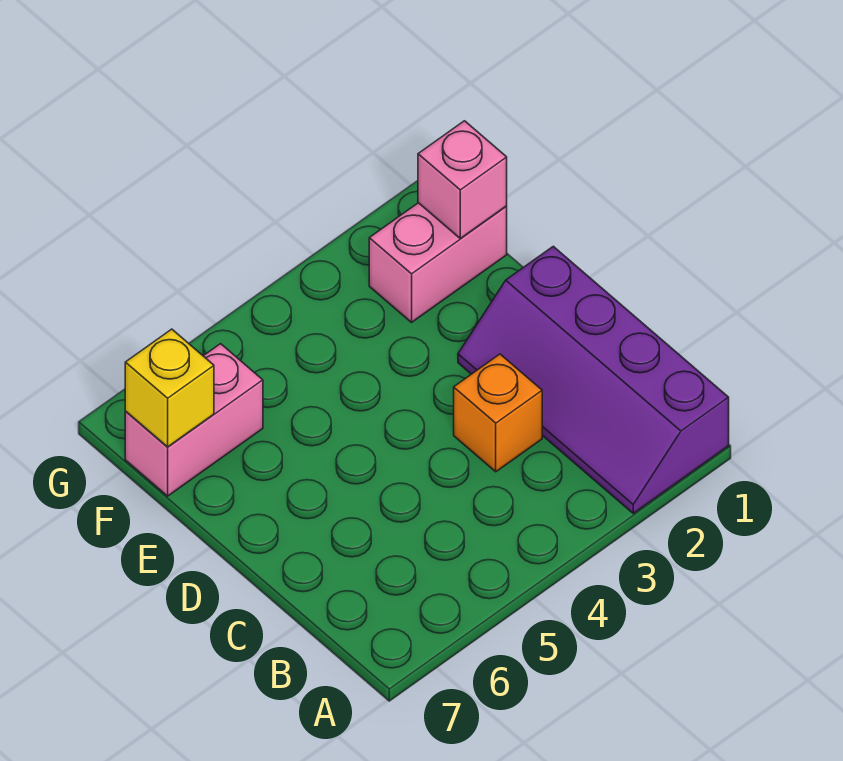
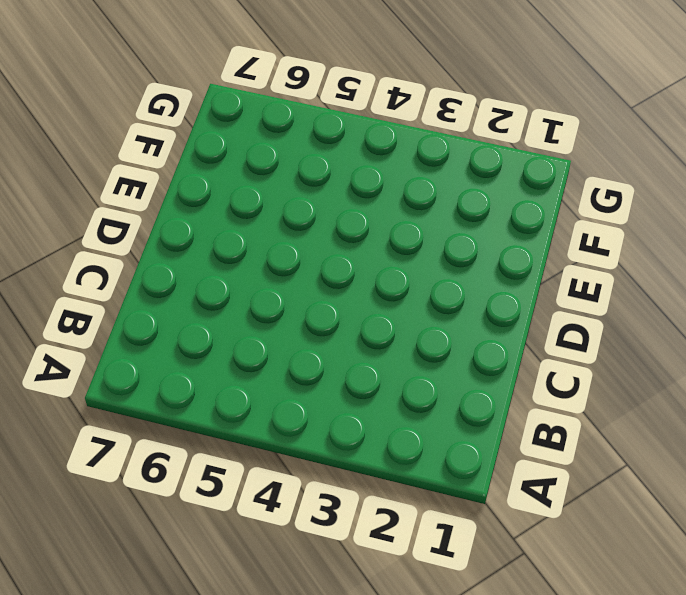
none -> purple slope A1:D2 level 1 top 1
none -> orange brick C3 level 1

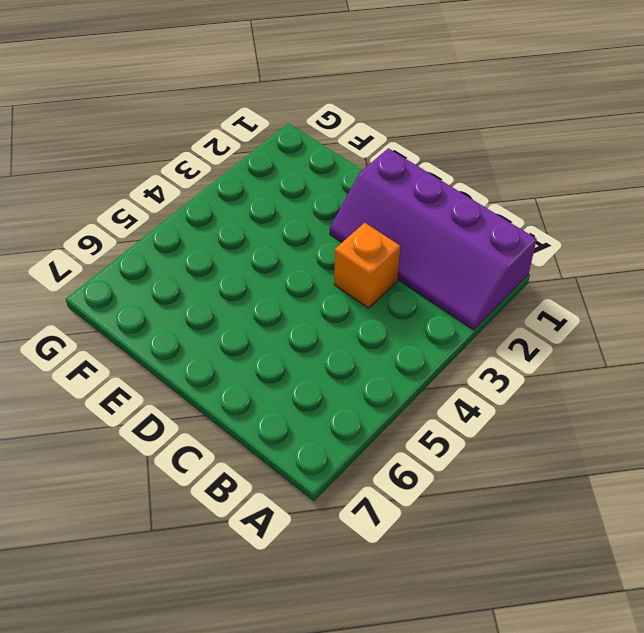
none -> pink brick F1:F2 level 1
none -> pink brick F6:F7 level 1

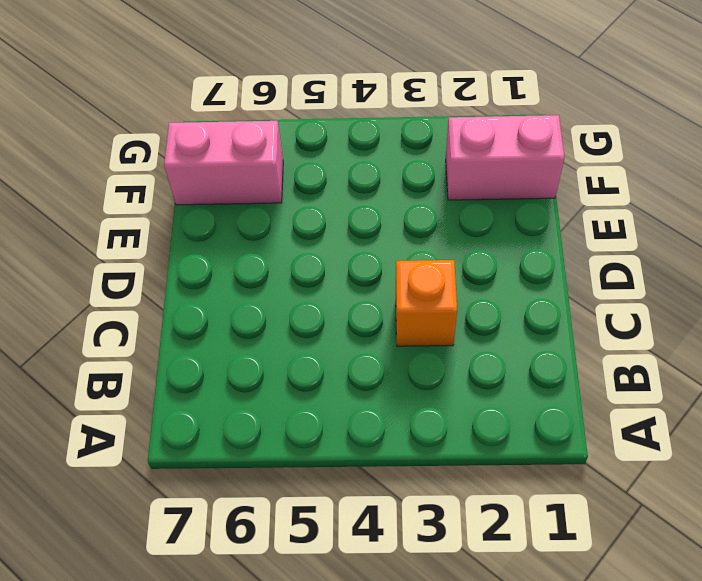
none -> purple slope A1:D2 level 1 top 1
none -> pink brick F1 level 2

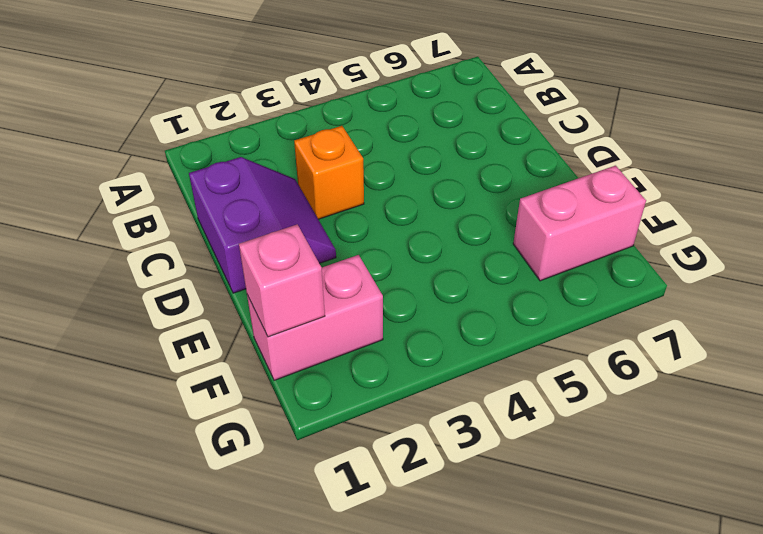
purple slope C1:D2 level 1 top 1 -> purple slope A1:D2 level 1 top 1
none -> yellow brick F7 level 2

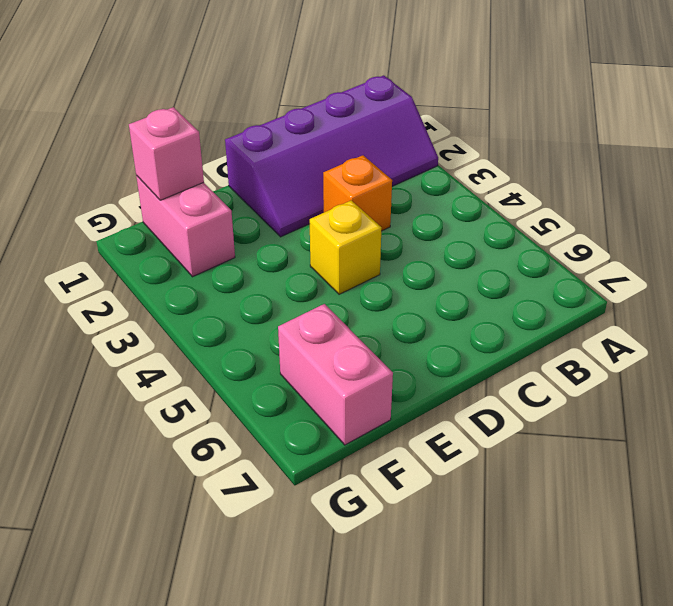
yellow brick D4 level 1 -> yellow brick F7 level 2

